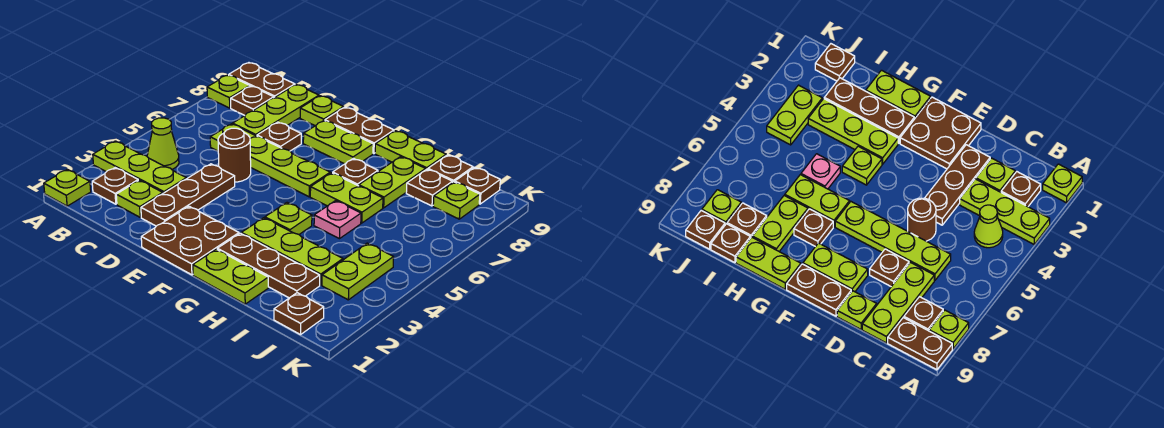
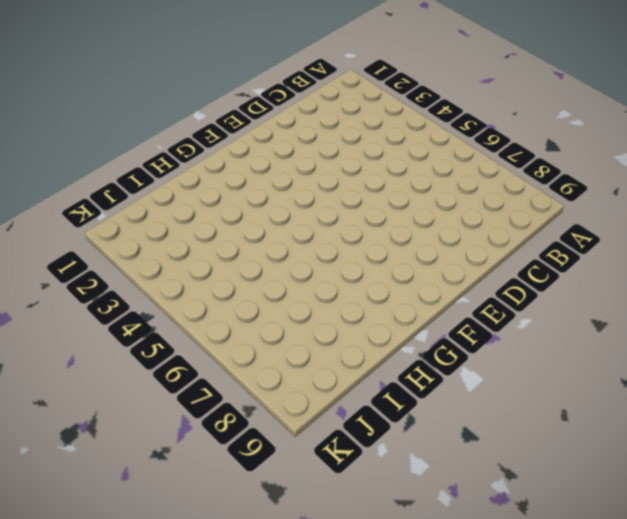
none -> lime plate A1 level 1
none -> lime plate A3:C3 level 1
none -> lime plate A8 level 1
none -> brown plate A9:B9 level 1

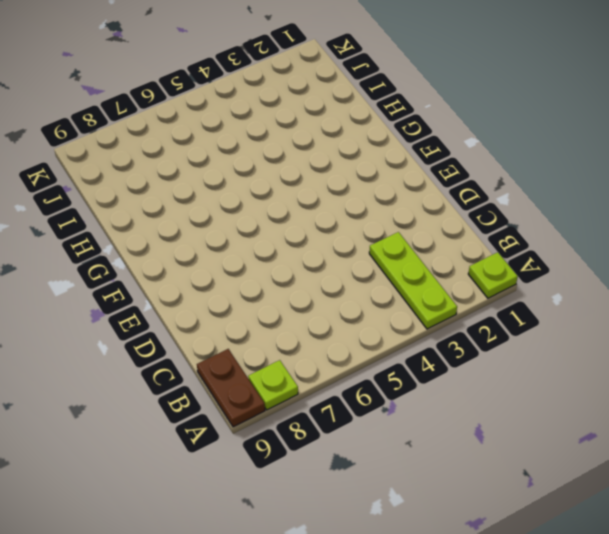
none -> brown plate B2 level 1
none -> lime cone B4 level 1
none -> brown plate B8 level 1
none -> lime plate C2 level 1

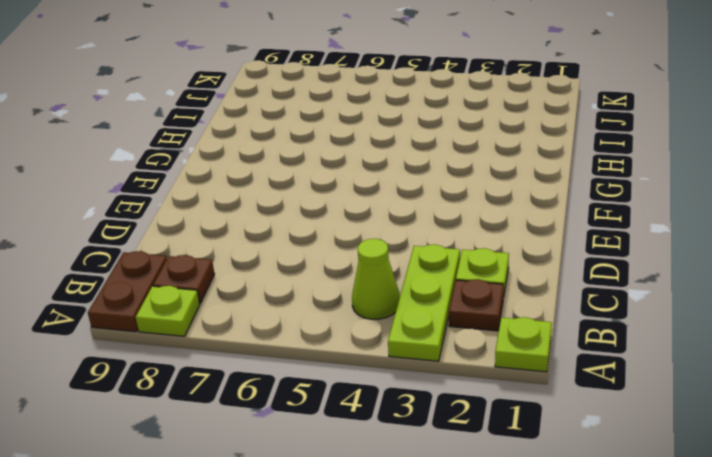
none -> lime plate C6:F6 level 1
none -> lime plate C7:C9 level 1
none -> brown plate D2:D4 level 1
none -> brown round brick D5 level 1

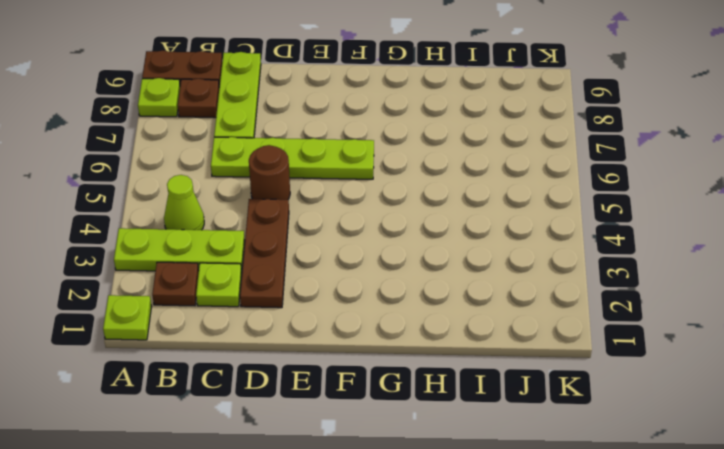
none -> brown plate D7 level 1
none -> lime plate D9 level 1
none -> brown plate E1:F2 level 1
none -> lime plate E8:F8 level 1

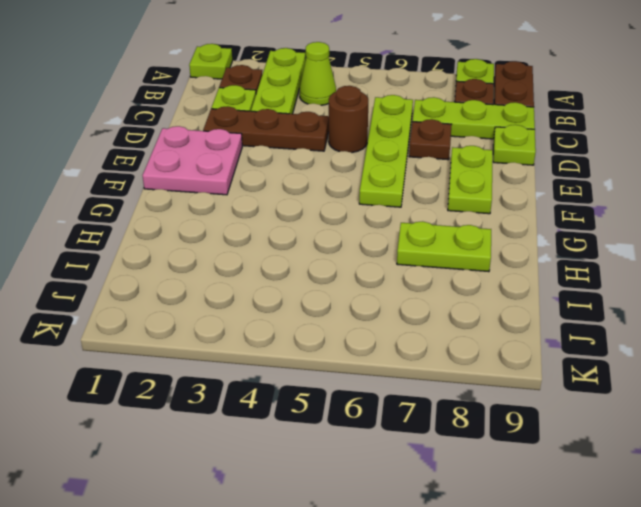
pink plate E1:F2 level 1 -> brown plate E1:F2 level 1
none -> brown plate E9:F9 level 1
none -> lime plate G1:H1 level 1
none -> brown plate G2:I2 level 1
none -> lime plate G3:I3 level 1

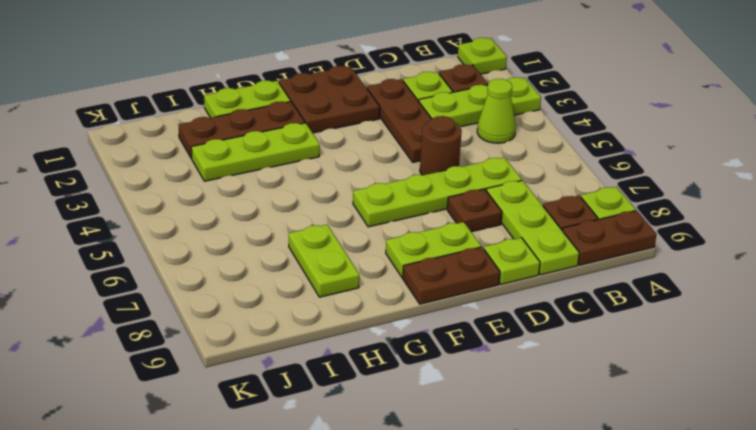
none -> lime plate G4 level 1
none -> lime plate G6:H6 level 1
none -> brown plate G7 level 1
none -> lime plate G9:H9 level 1

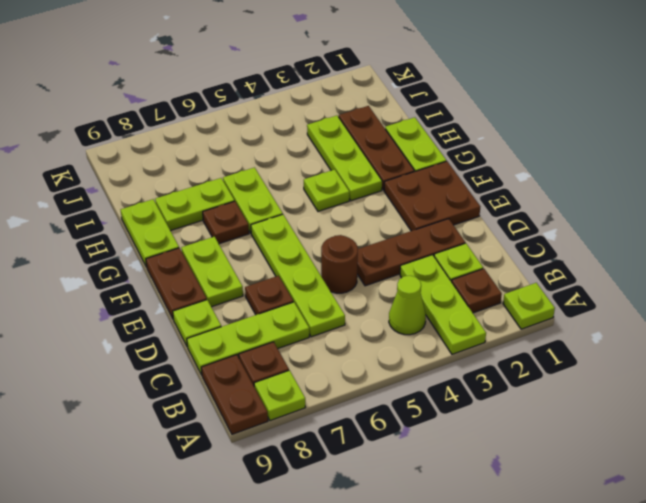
none -> pink plate H5 level 1
none -> brown plate I8 level 1
none -> brown plate I9 level 1
none -> brown plate J1 level 1

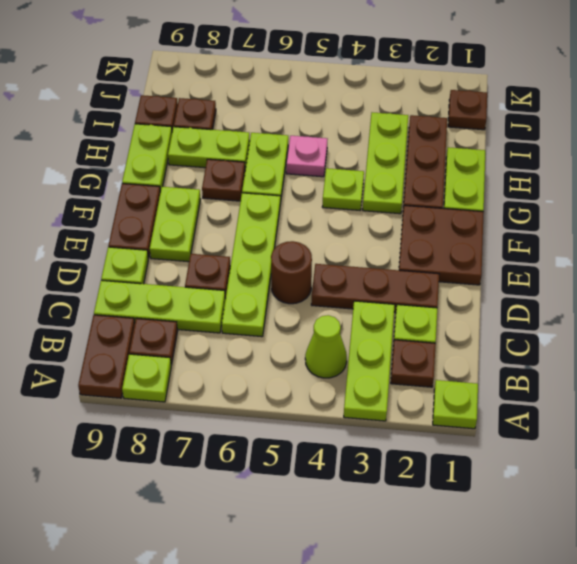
none -> lime plate J3:J4 level 1
none -> lime plate J8 level 1
none -> brown plate J9 level 1

